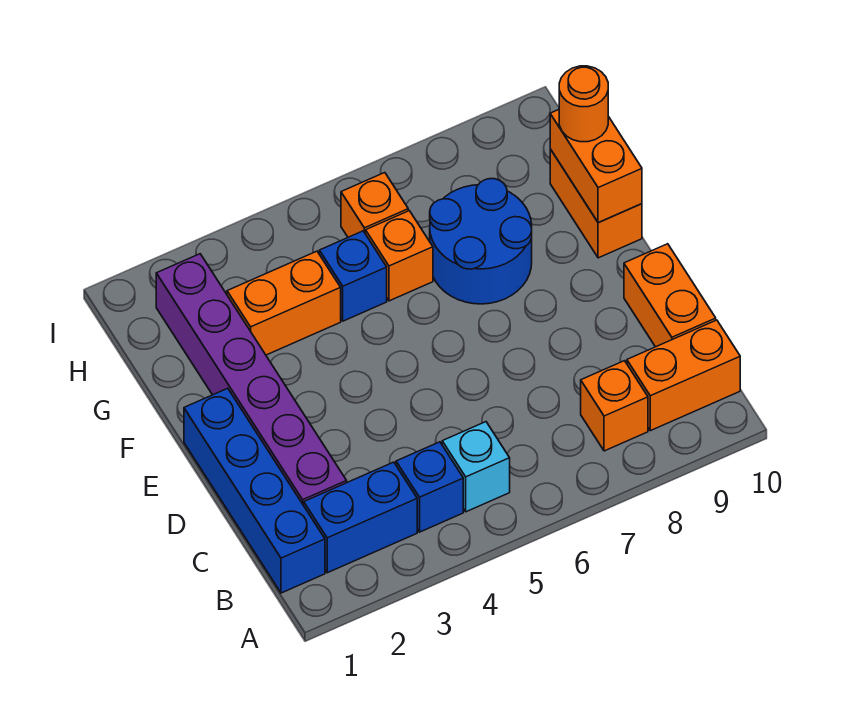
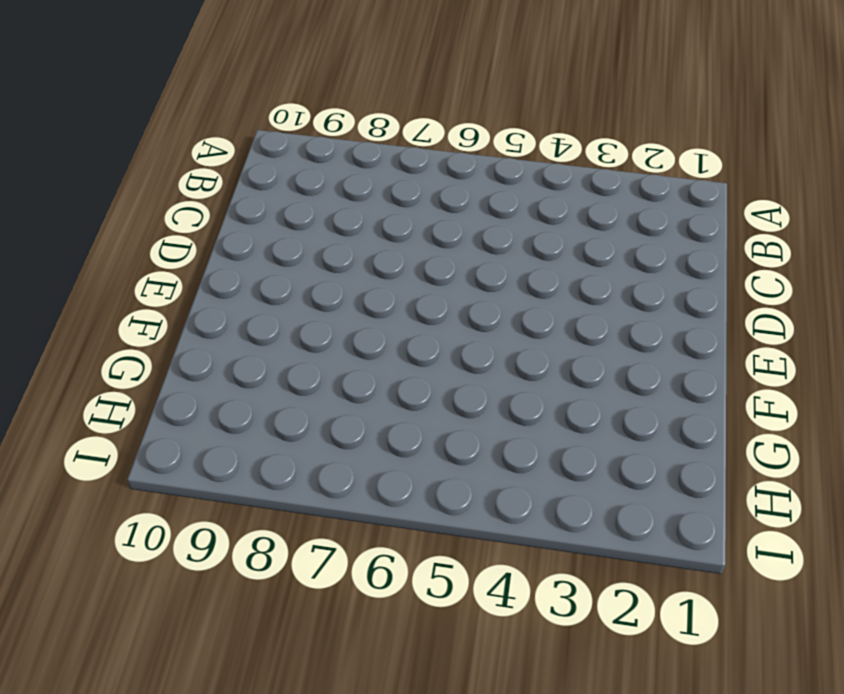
none -> blue brick B1:E1 level 1
none -> blue brick B2:B3 level 1
none -> blue brick B4 level 1

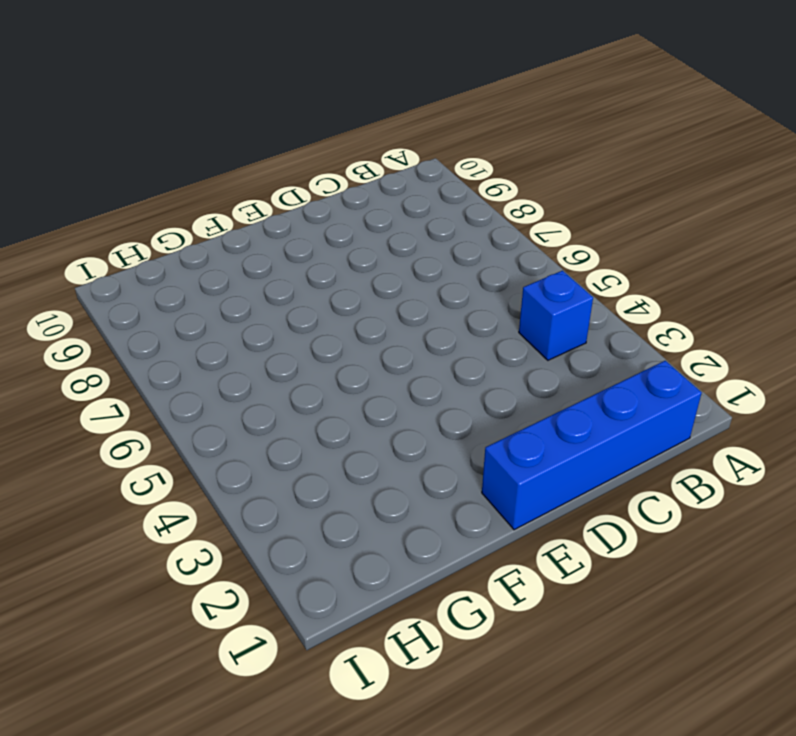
none -> blue brick B2:B3 level 1
none -> cyan brick B5 level 1
none -> orange brick B8 level 1

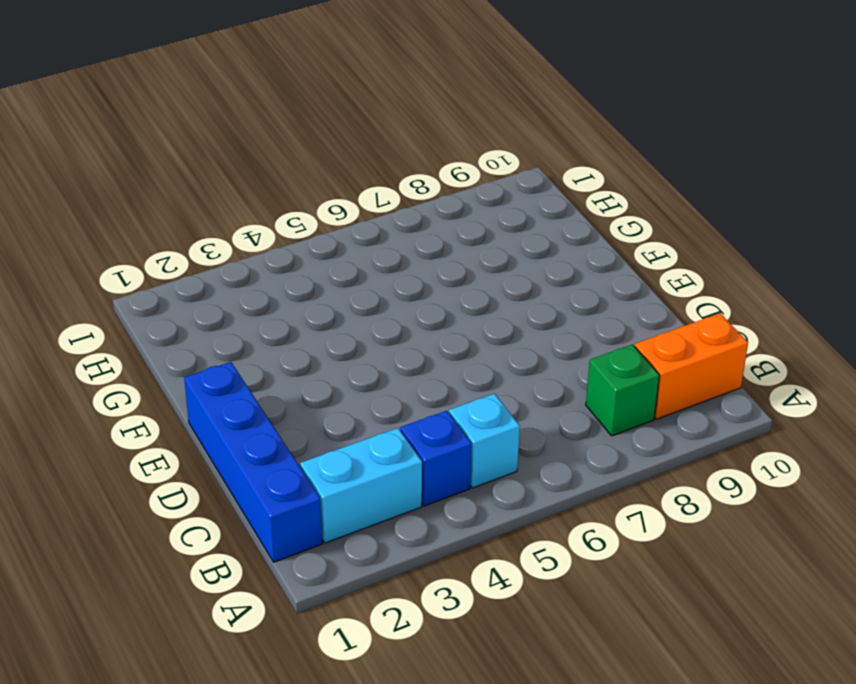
cyan brick B2:B3 level 1 -> blue brick B2:B3 level 1
green brick B8 level 1 -> orange brick B8 level 1
none -> purple brick C2:H2 level 1
none -> orange brick C10:D10 level 1
none -> blue round brick F7:G8 level 1

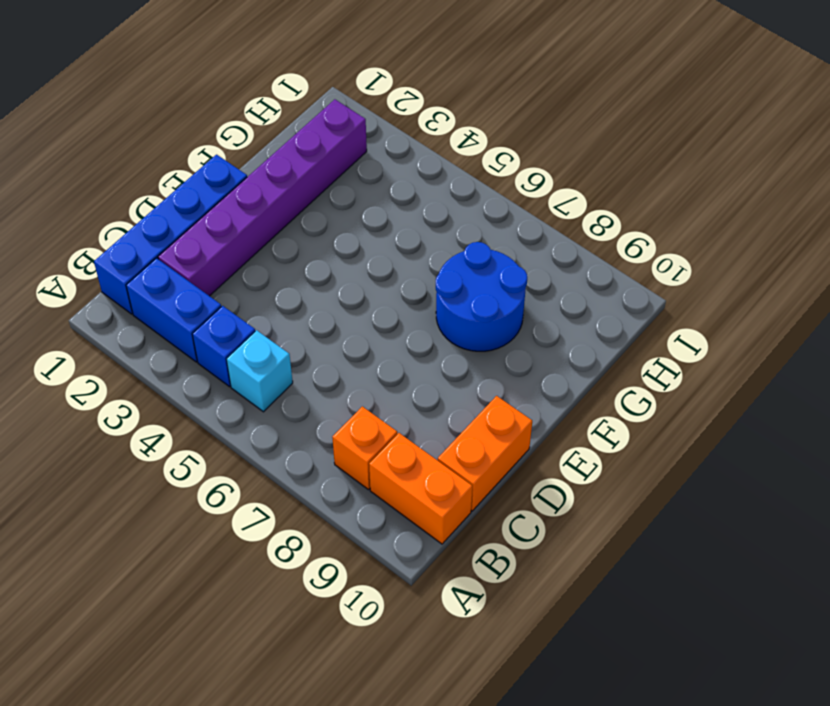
none -> orange brick F10:G10 level 1
none -> orange brick G3:G4 level 1
none -> blue brick G5 level 1

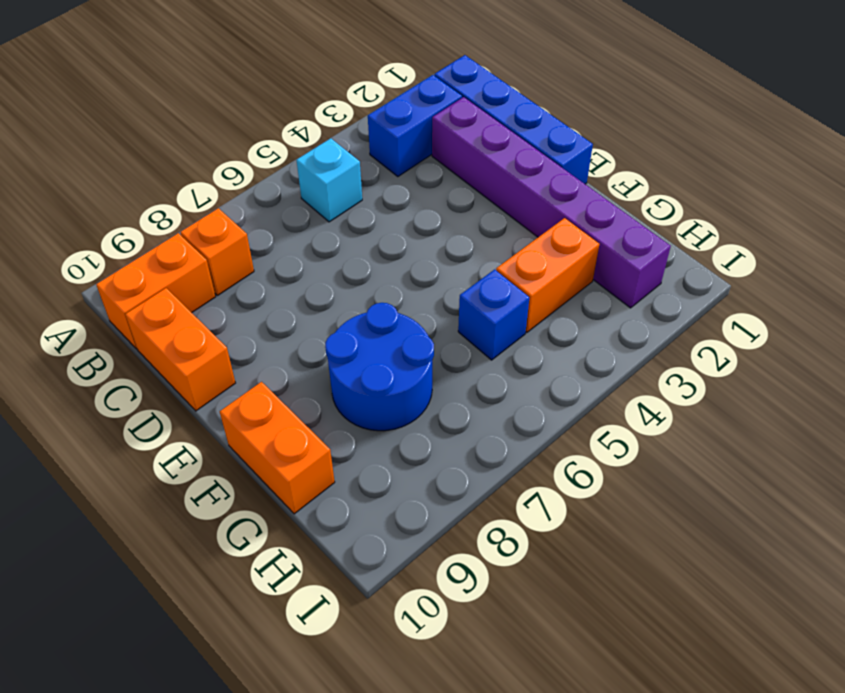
none -> blue brick B4 level 1
none -> orange brick G6 level 1
none -> orange brick H6 level 1

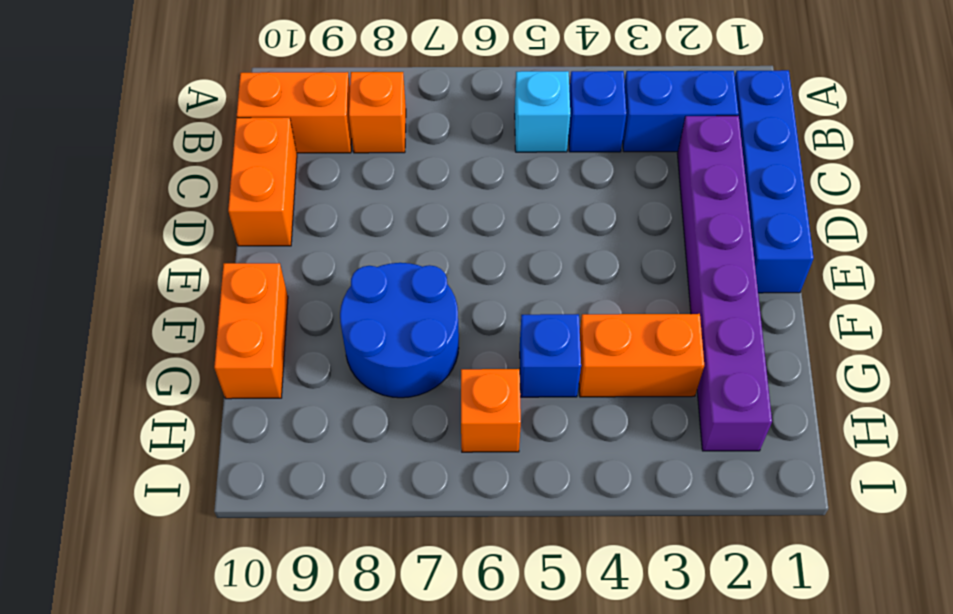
none -> orange brick G6 level 1
none -> orange brick F10:G10 level 2
none -> orange round brick G10 level 3

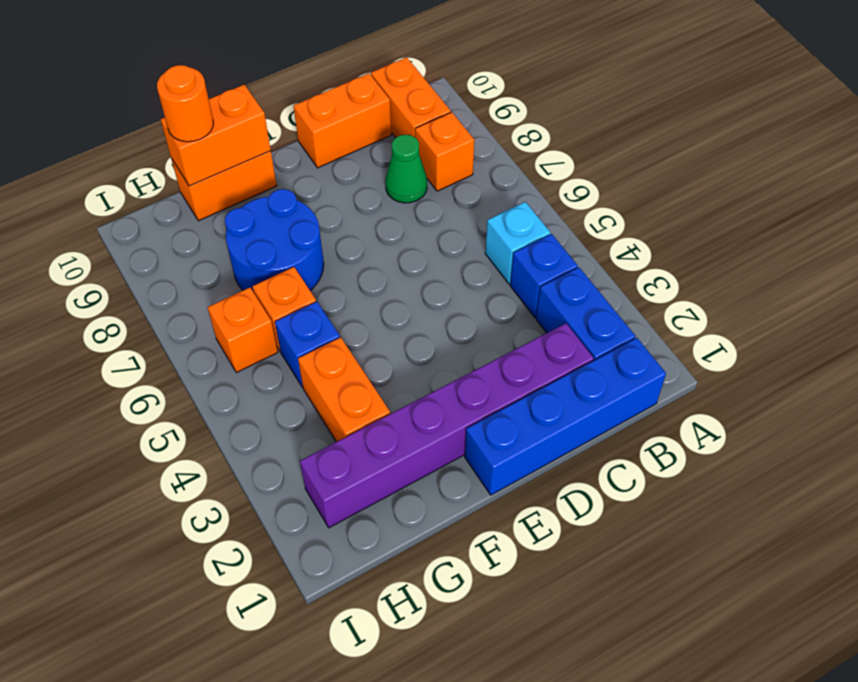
green cone C8 level 1 -> none

